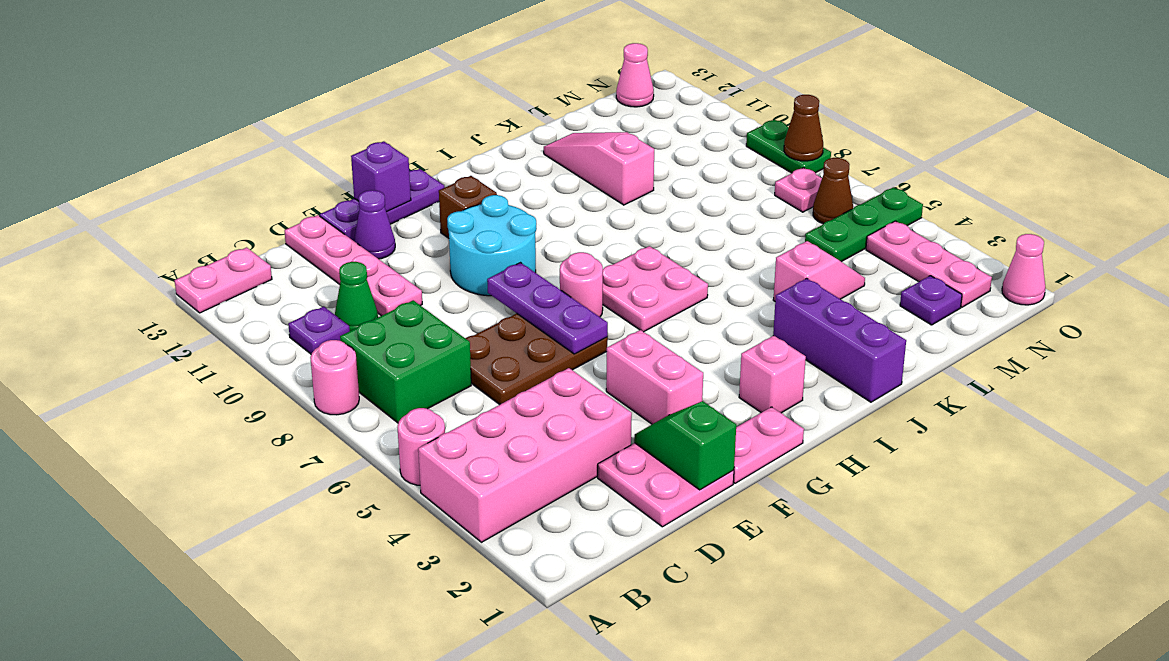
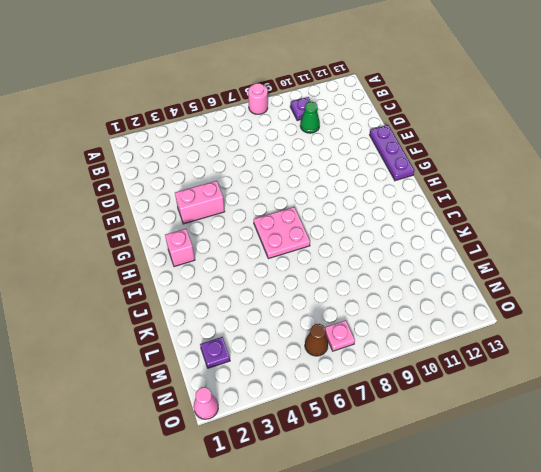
none -> pink brick A3:D4 level 1
none -> pink round brick A5 level 1
none -> pink plate A13:B13 level 1
none -> green brick B7:C8 level 1

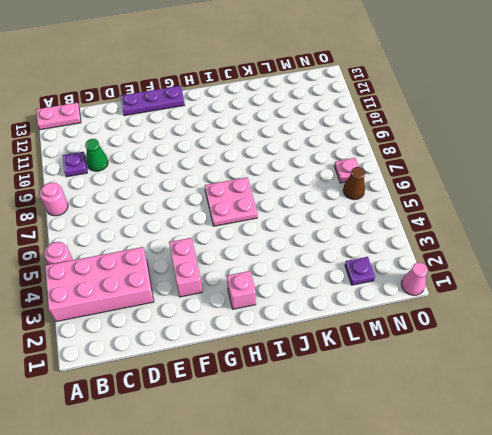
none -> green brick B7:C8 level 1
none -> pink plate D1:E2 level 1
none -> brown plate D6:F7 level 1
none -> pink plate D10:D13 level 1

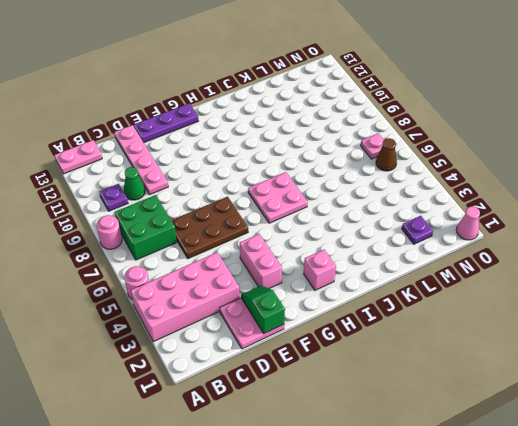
none -> purple cone E12 level 1
none -> pink plate F1:G1 level 1
none -> cyan round brick F9:G10 level 1
none -> pink round brick G7 level 1

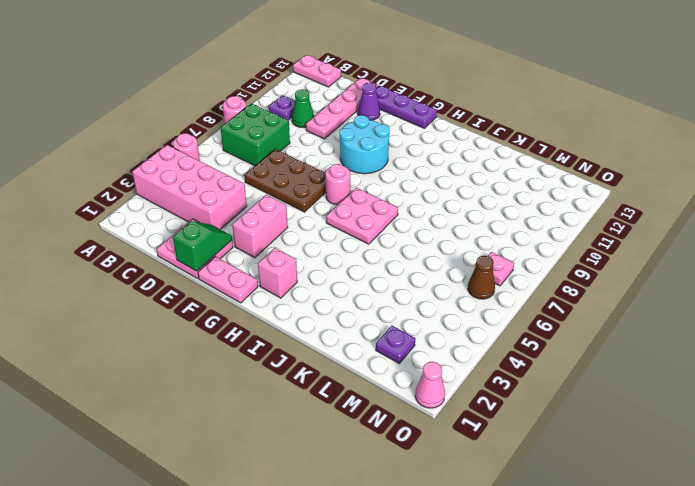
none -> brown brick G11 level 1
none -> purple brick J1:J3 level 1
none -> pink slope K4:L4 level 1 top K
none -> pink slope K10:K12 level 1 top 10

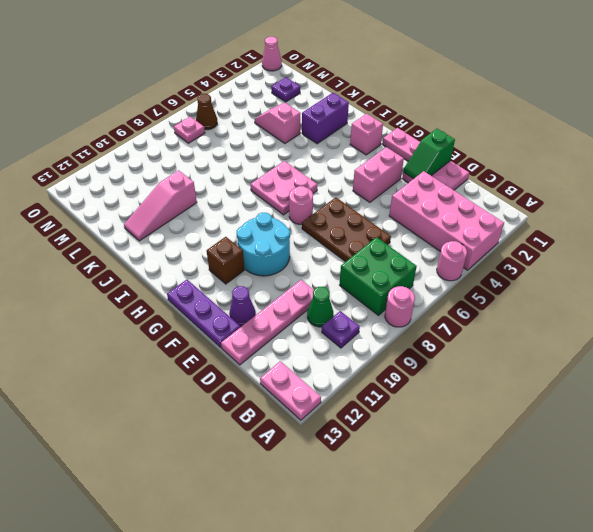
purple brick J2:J3 level 1 -> purple brick J1:J3 level 1
none -> green plate M5:O5 level 1
none -> pink plate N2:N4 level 1
none -> pink cone N13 level 1
none -> green plate O8:O9 level 1

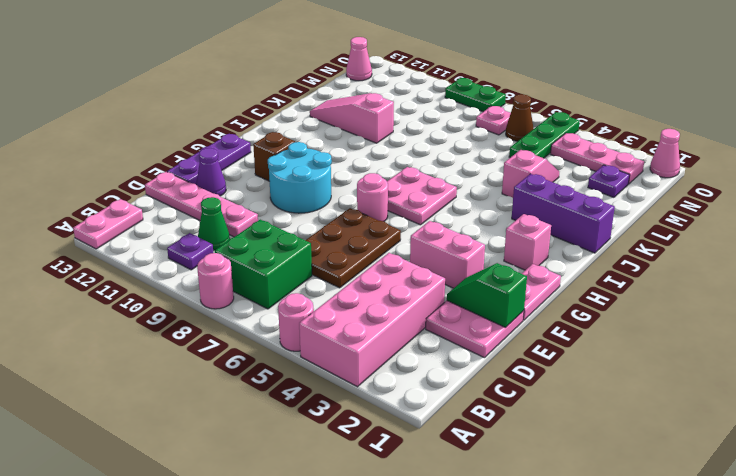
none -> purple plate F6:F8 level 2
none -> purple brick F13 level 2
none -> brown cone O8 level 2

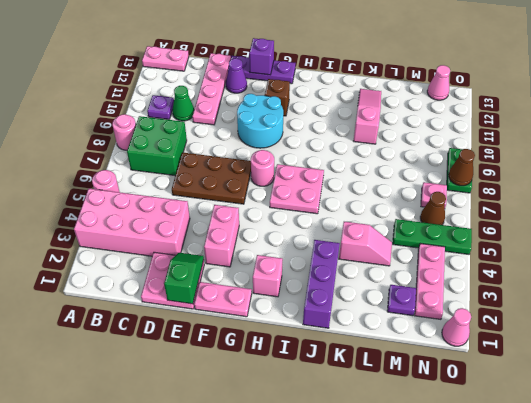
none -> purple plate F6:F8 level 2

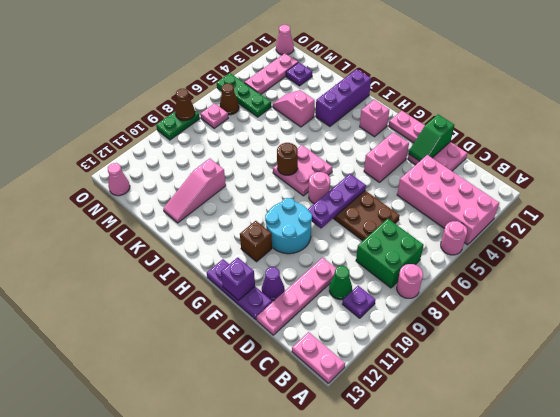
brown round brick I7 level 2 -> none

